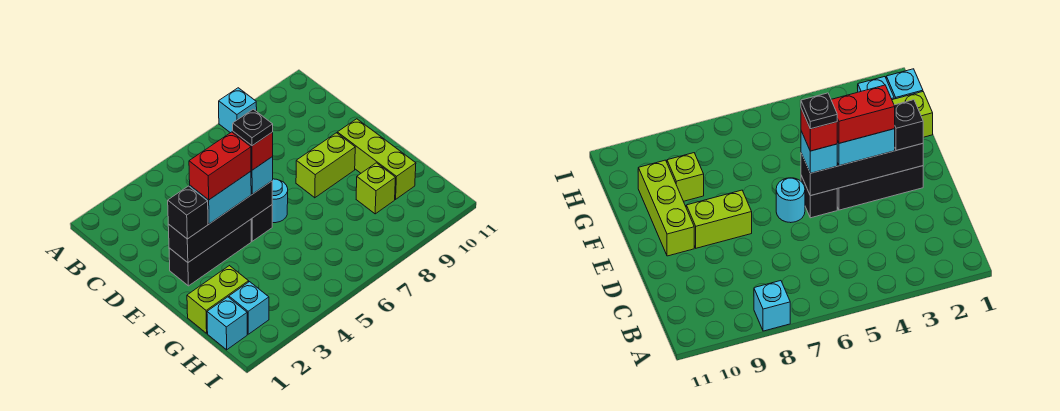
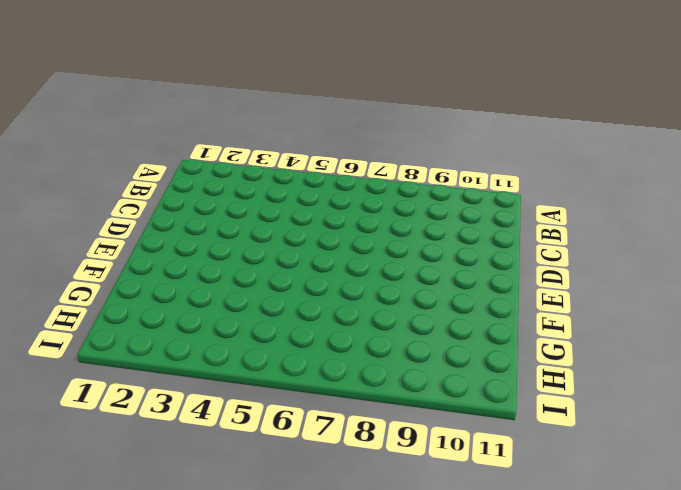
none -> cyan brick A8 level 1
none -> black brick E2:E4 level 1
none -> black brick E5 level 1

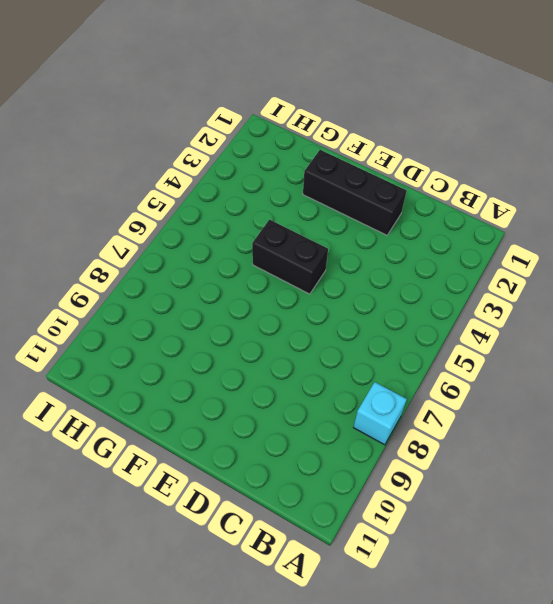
black brick D2:F2 level 1 -> black brick E2:E4 level 1
black brick E5:F5 level 1 -> black brick E5 level 1
none -> cyan round brick E6 level 1
none -> lime brick E8:E9 level 1
none -> lime brick E10:G10 level 1

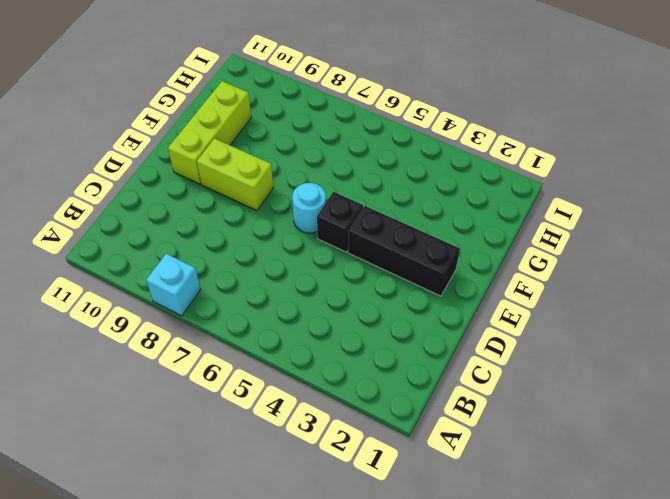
none -> lime brick G1:G2 level 1
none -> lime brick G9 level 1
none -> cyan brick H1 level 1

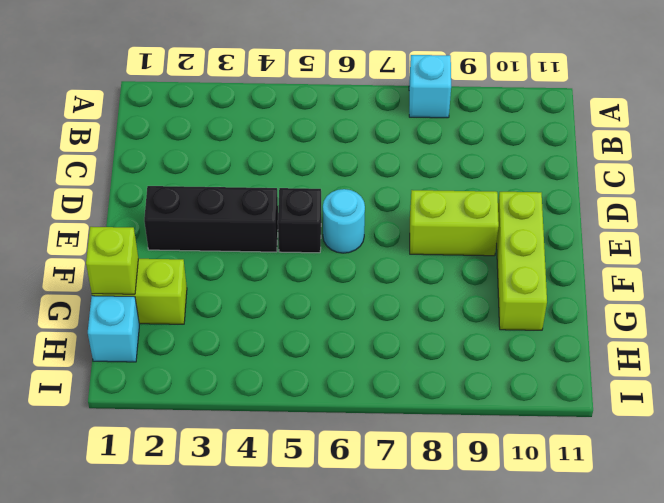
lime brick G1 level 2 -> lime brick G9 level 1
none -> cyan brick H2 level 1
none -> black brick E2:E5 level 2
none -> black brick E2 level 3

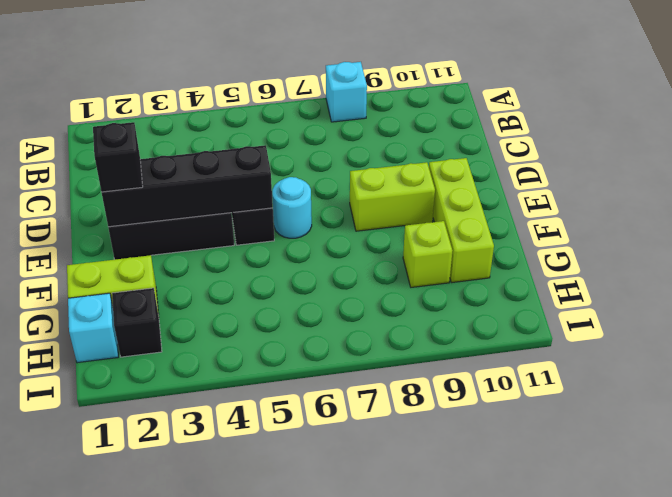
black brick H2 level 1 -> cyan brick H2 level 1
none -> cyan brick E3:E4 level 3
none -> cyan brick E5 level 3
none -> red brick E3:E4 level 4

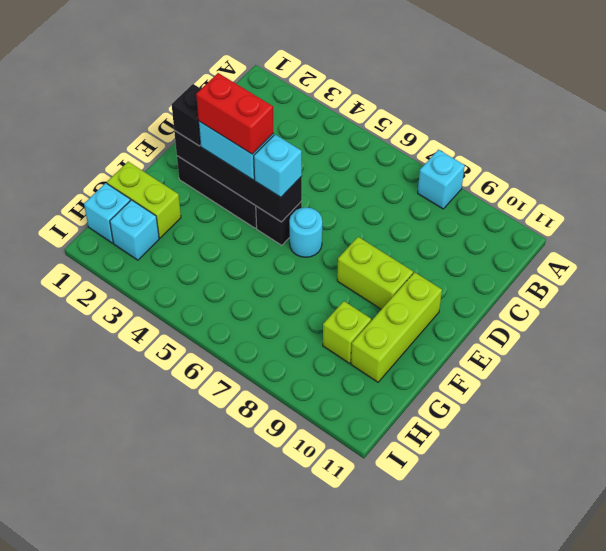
none -> red brick E5 level 4
none -> black plate E5 level 5

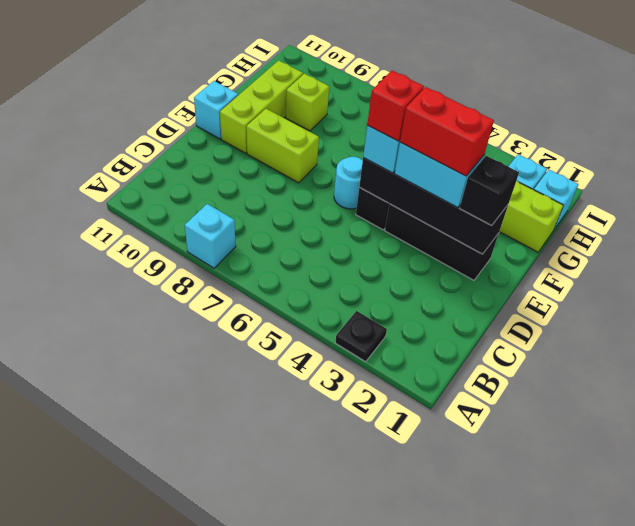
black plate A3 level 1 -> black plate E5 level 5
cyan brick E11 level 1 -> none

